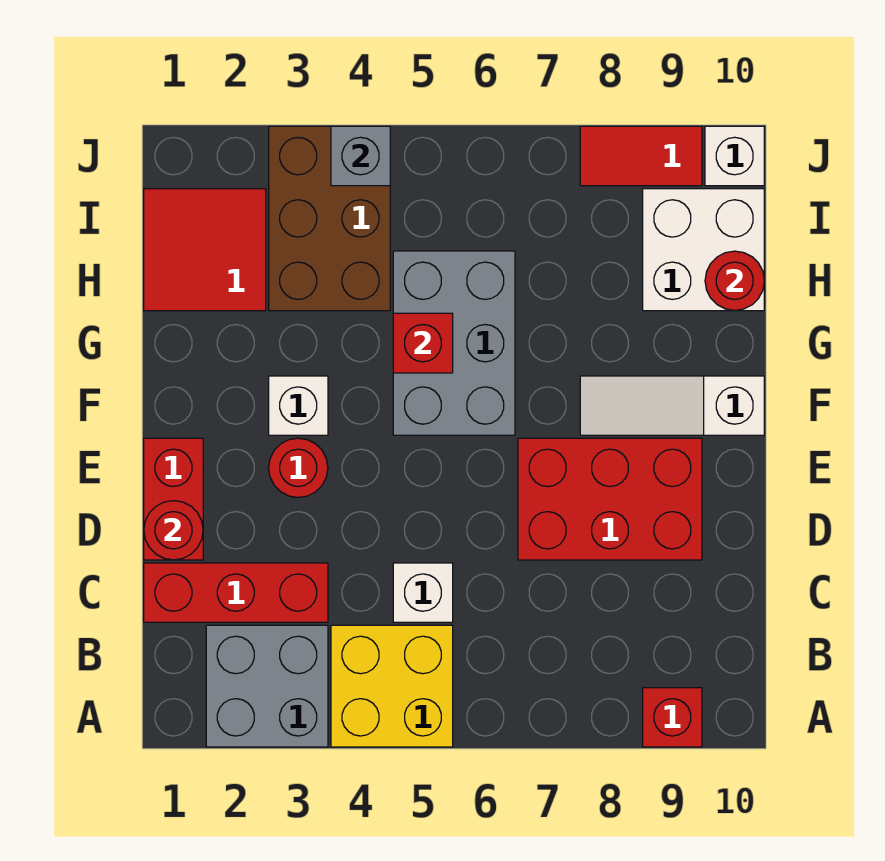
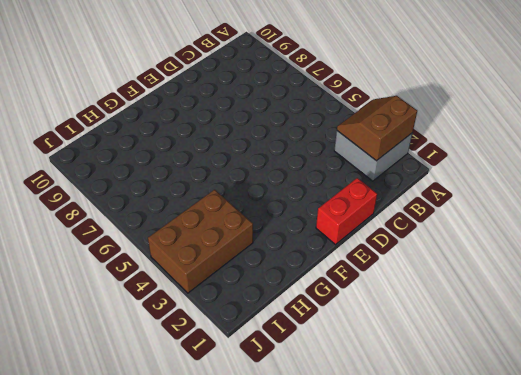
brown slope A2:B3 level 2 top 2 -> none
none -> yellow brick A4:B5 level 1
none -> red brick A9 level 1
none -> red brick C1:C3 level 1

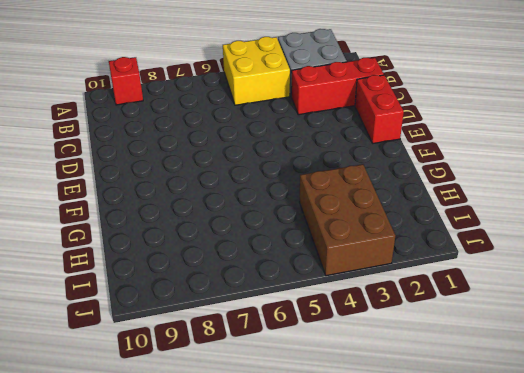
none -> white brick C5 level 1
none -> red brick D7:E9 level 1
none -> red round brick E3 level 1

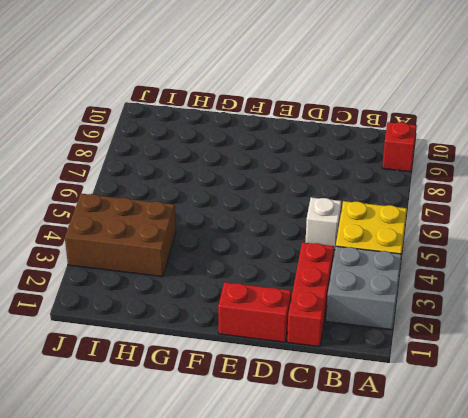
none -> red brick D7:E9 level 1
none -> red round brick E3 level 1
none -> white brick F3 level 1

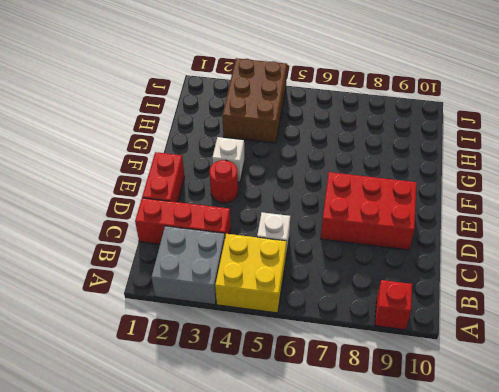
none -> grey brick F5:H6 level 1
none -> white slope F8:F10 level 1 top 10
none -> red tile H1:I2 level 1

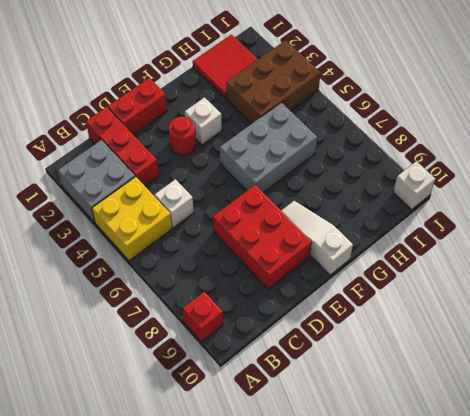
none -> white brick H9:I10 level 1
none -> red tile J8:J9 level 1
none -> red round brick D1 level 2

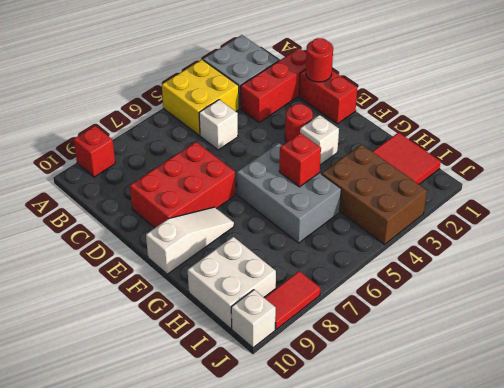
none -> red round brick H10 level 2
none -> grey brick J4 level 2

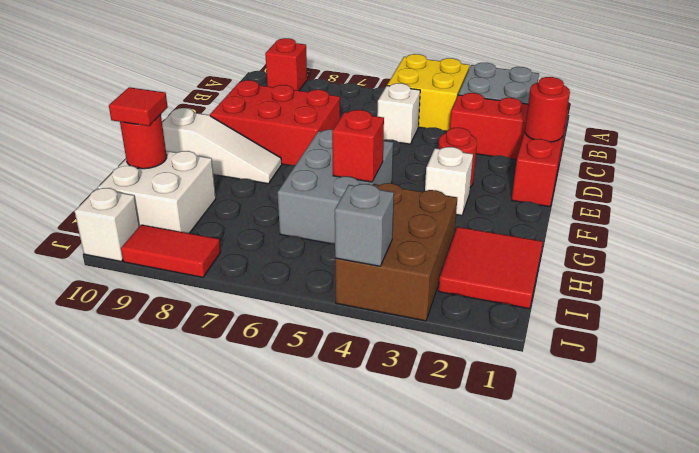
red tile H10 level 3 -> none

